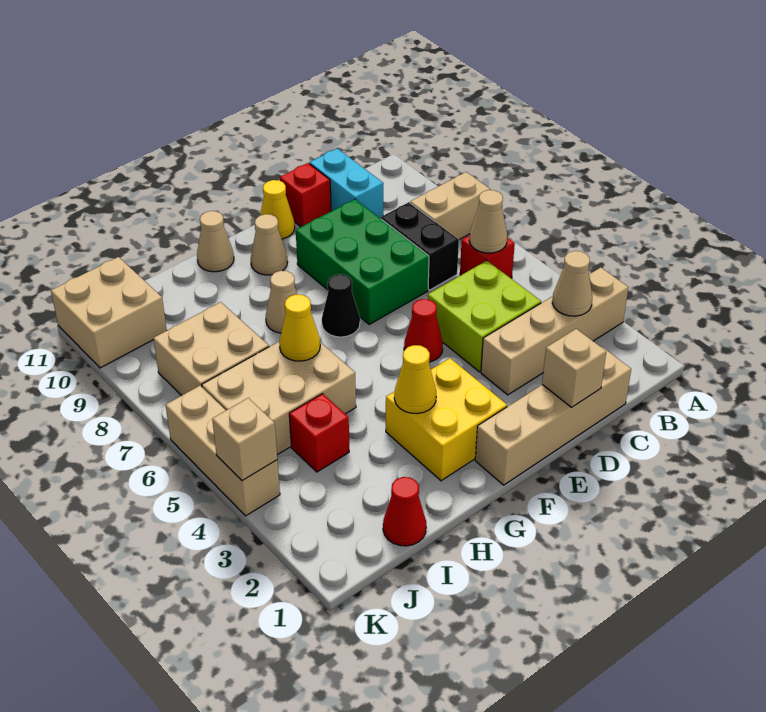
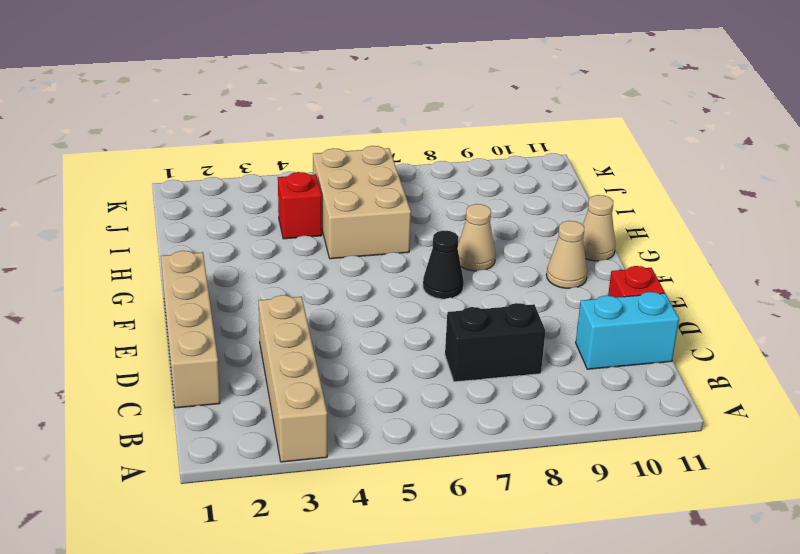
none -> tan brick A8:B8 level 1
none -> red brick B6 level 1
none -> lime brick C4:D5 level 1

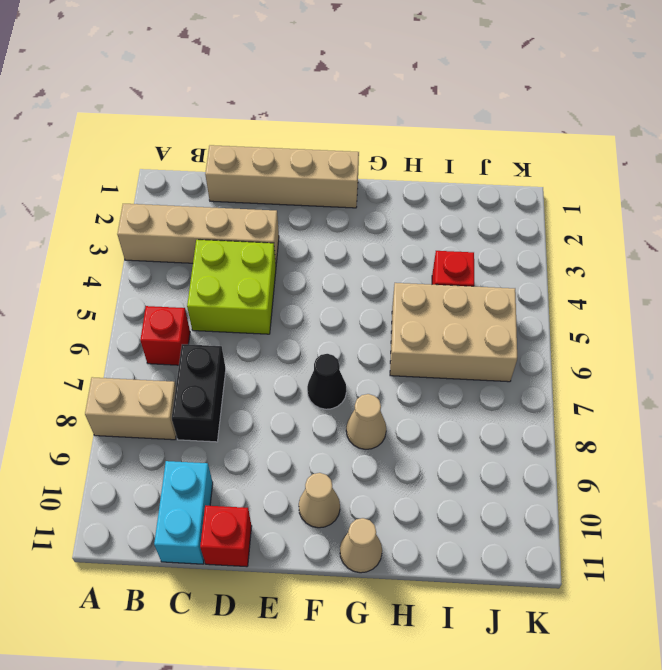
none -> green brick D7:E9 level 1
none -> red cone E5 level 1
none -> yellow cone E11 level 1

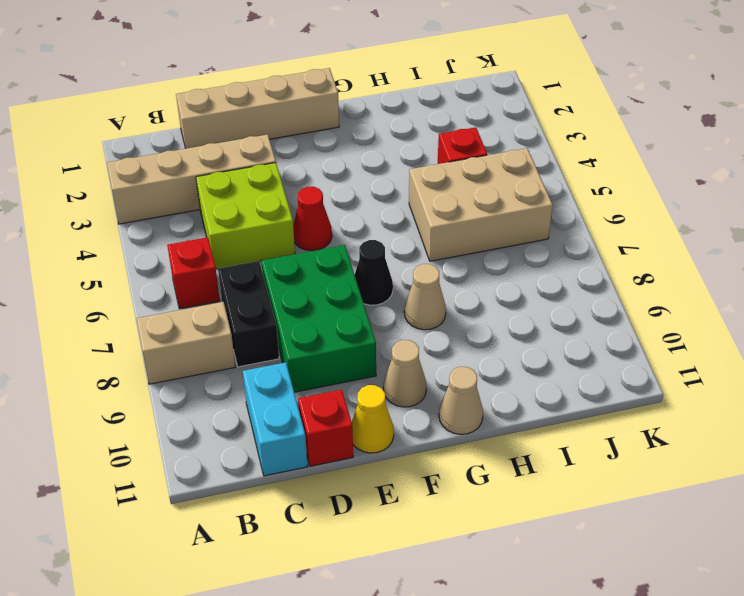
none -> yellow brick F2:G3 level 1
none -> red cone I1 level 1
none -> tan brick I7:J8 level 1

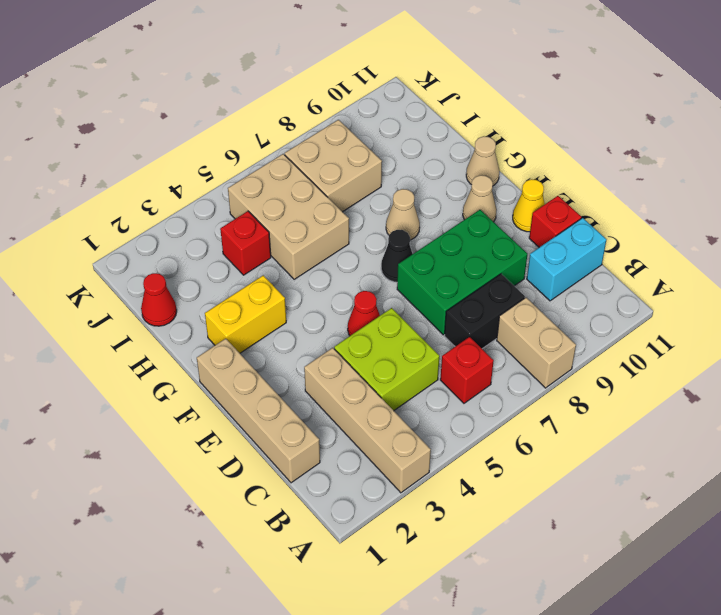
yellow brick G2:G3 level 1 -> yellow brick F2:G3 level 1
none -> tan brick J10:K11 level 1
none -> tan brick K4:K6 level 1
none -> tan cone B3 level 2

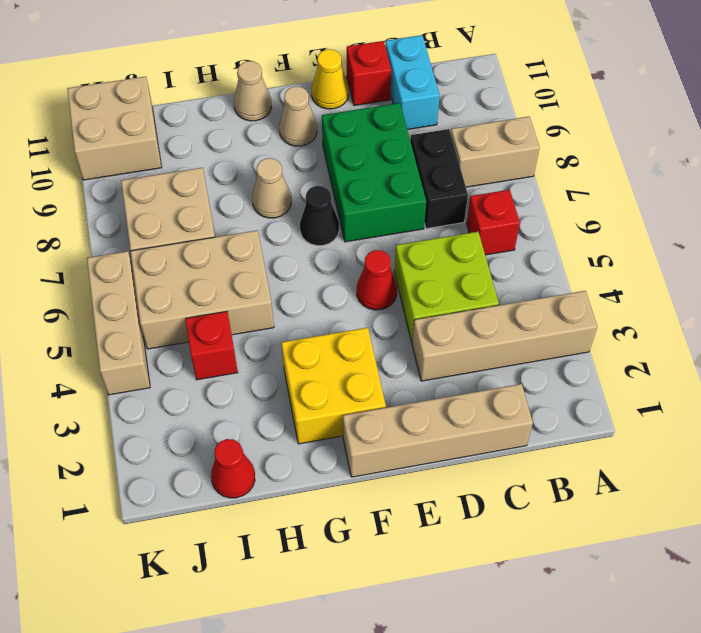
none -> tan cone B3 level 2
none -> tan cone B6 level 2
none -> tan brick D1 level 2

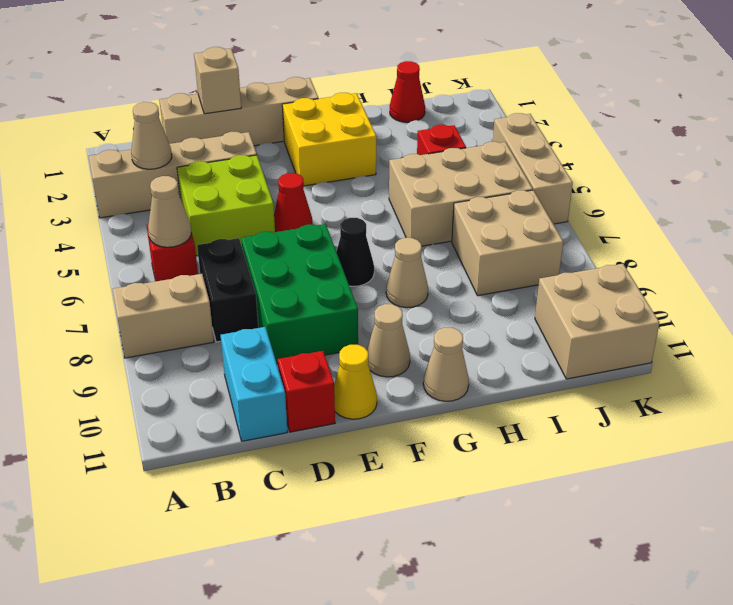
none -> yellow cone G3 level 2
none -> yellow cone H6 level 2
none -> tan brick K4 level 2

